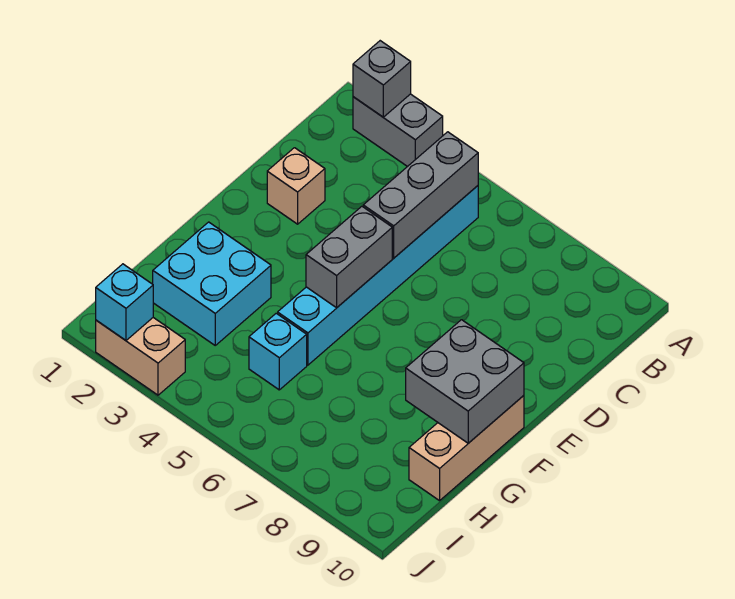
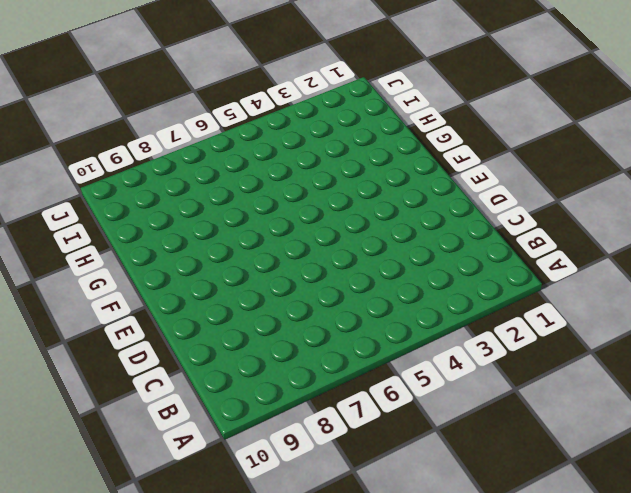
none -> grey brick A2:A3 level 1
none -> cyan brick B5:G5 level 1
none -> tan brick D2 level 1

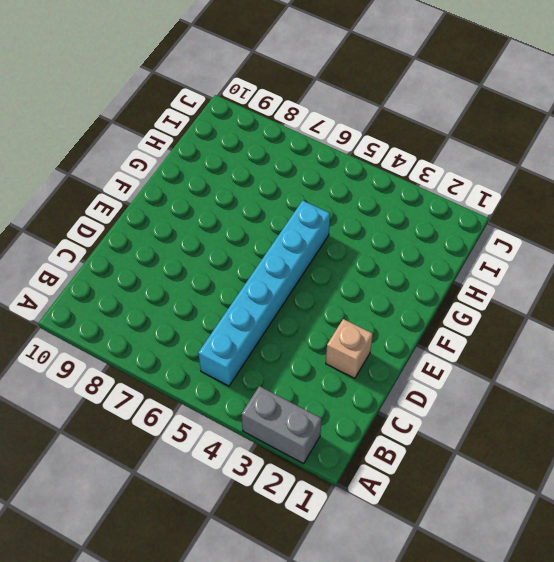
none -> tan brick F10:H10 level 1
none -> cyan brick G2:H3 level 1
none -> cyan brick H5 level 1

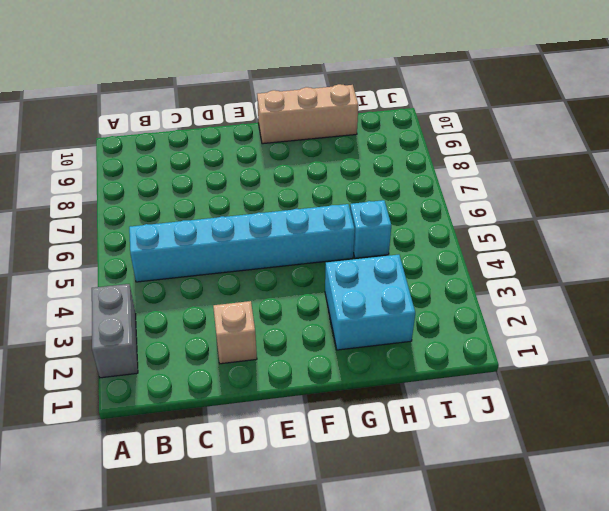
none -> tan brick J2:J3 level 1
none -> grey brick A2 level 2
none -> grey brick B5:D5 level 2

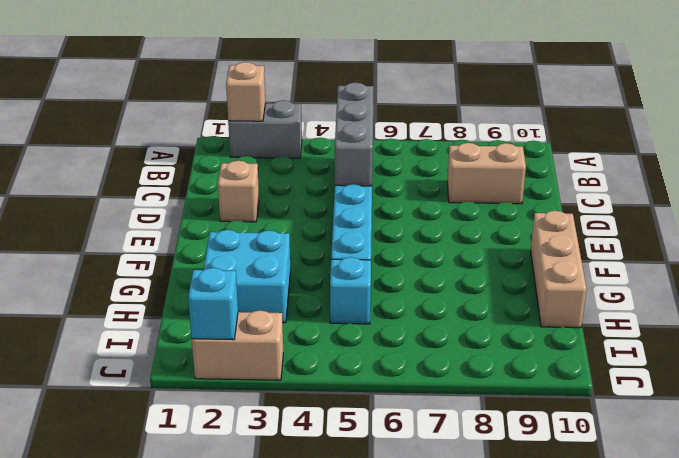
tan brick A2 level 2 -> grey brick A2 level 2
tan brick C8:C9 level 1 -> none
none -> grey brick E5:F5 level 2
none -> grey brick F9:G10 level 2

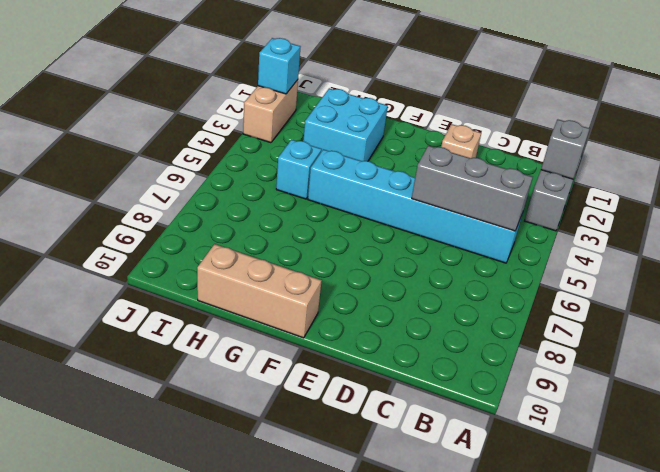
none -> grey brick E5:F5 level 2
none -> grey brick F9:G10 level 2

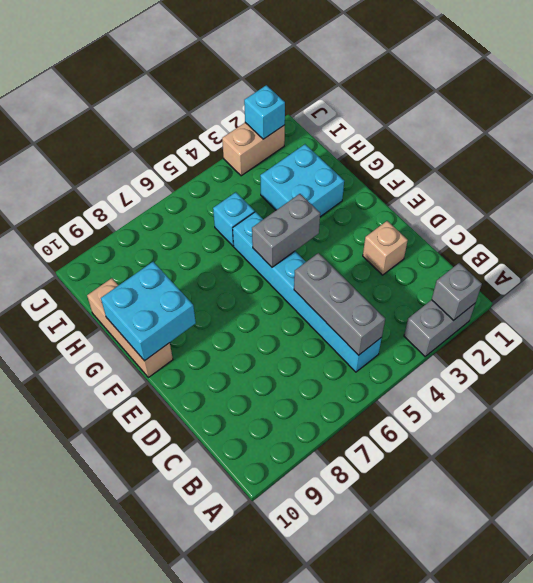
grey brick F4:F5 level 2 -> grey brick E5:F5 level 2
cyan brick F9:G10 level 2 -> grey brick F9:G10 level 2

